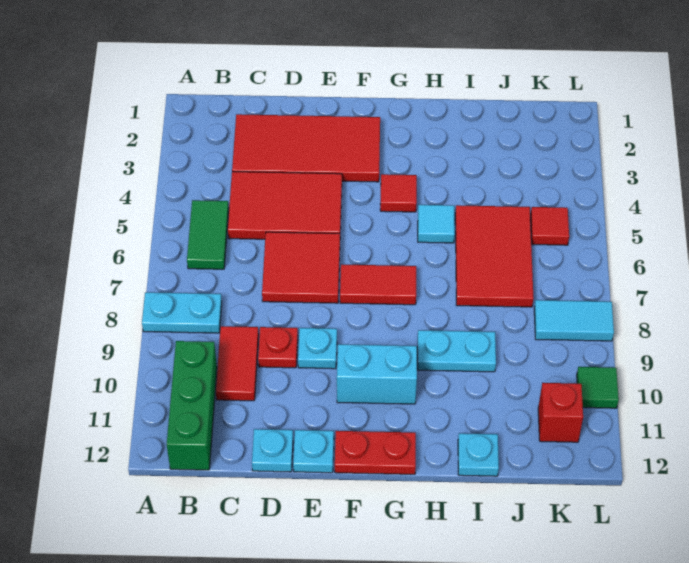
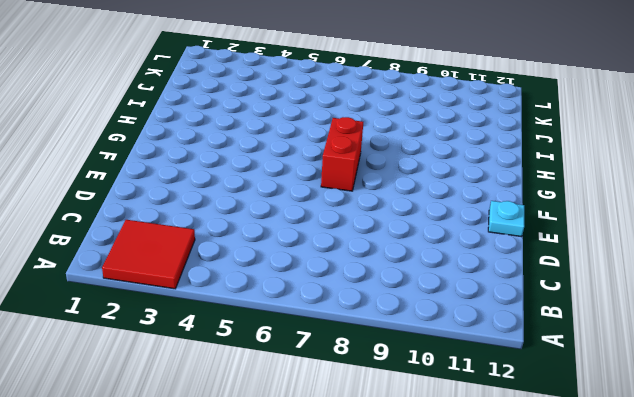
red tile A2:B3 level 1 -> red tile D6:E7 level 1
red brick F7:G7 level 1 -> red tile F7:G7 level 1
none -> cyan plate A8:B8 level 1
none -> green tile B5:B6 level 1
none -> green brick B10:B12 level 1

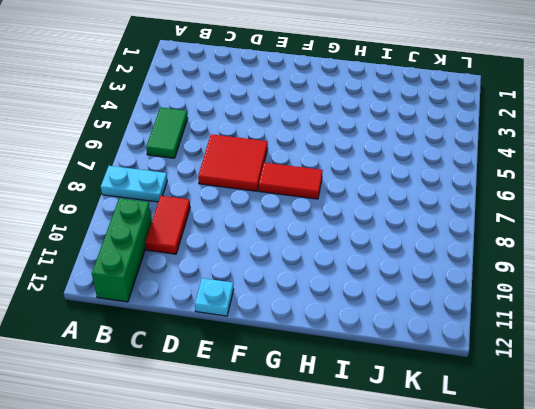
none -> red tile C2:F3 level 1
none -> red tile C4:E5 level 1
none -> red plate D9 level 1

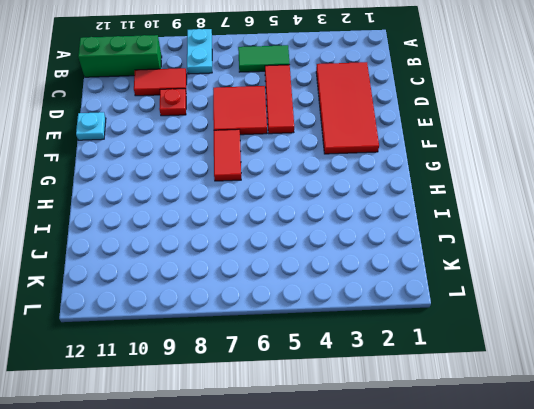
red tile C5:E5 level 1 -> red tile C4:E5 level 1
none -> cyan plate D12 level 1
none -> cyan plate E9 level 1
none -> cyan brick F10:G10 level 1

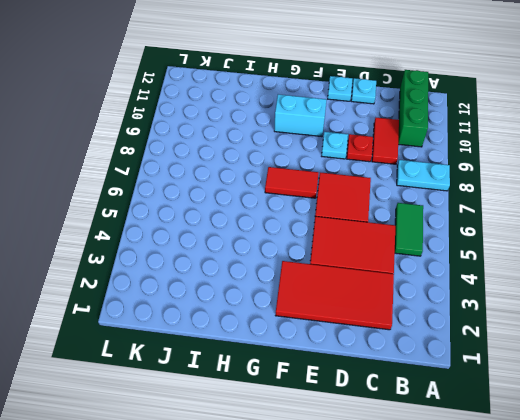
none -> red plate F12:G12 level 1
none -> red tile G4 level 1
none -> cyan tile H5 level 1

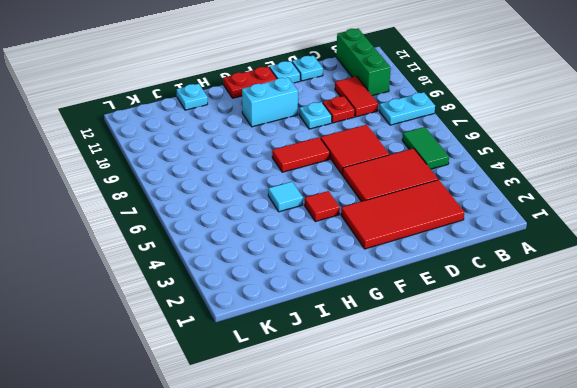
none -> cyan plate H9:I9 level 1
none -> red tile I5:J7 level 1
none -> red tile K5 level 1

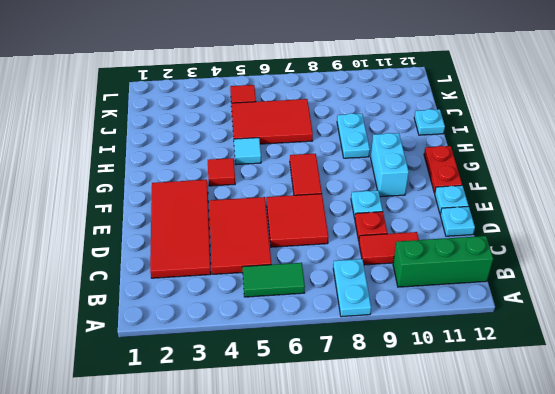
none -> cyan tile K8:L8 level 1
none -> red brick K11 level 1
none -> green tile L10 level 1

